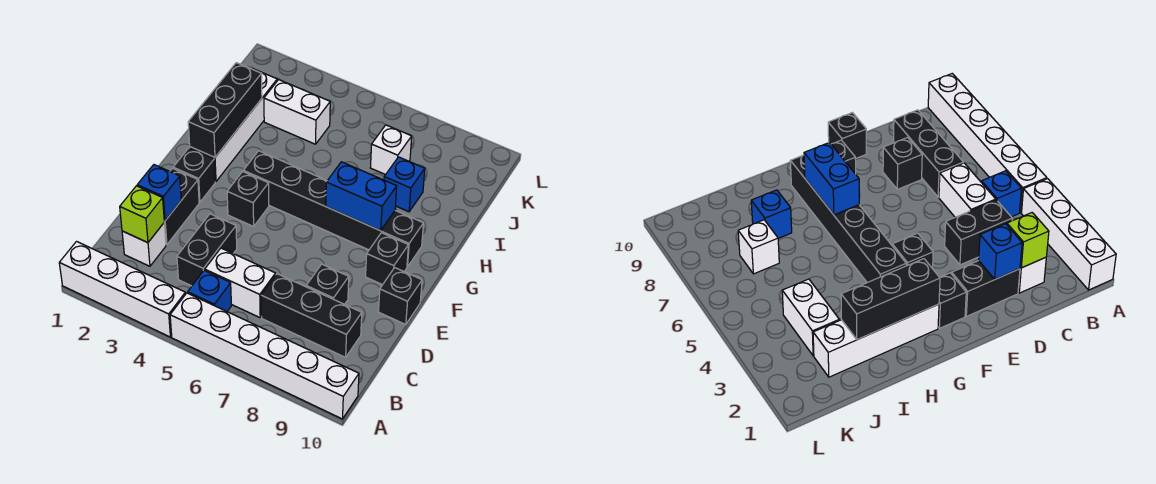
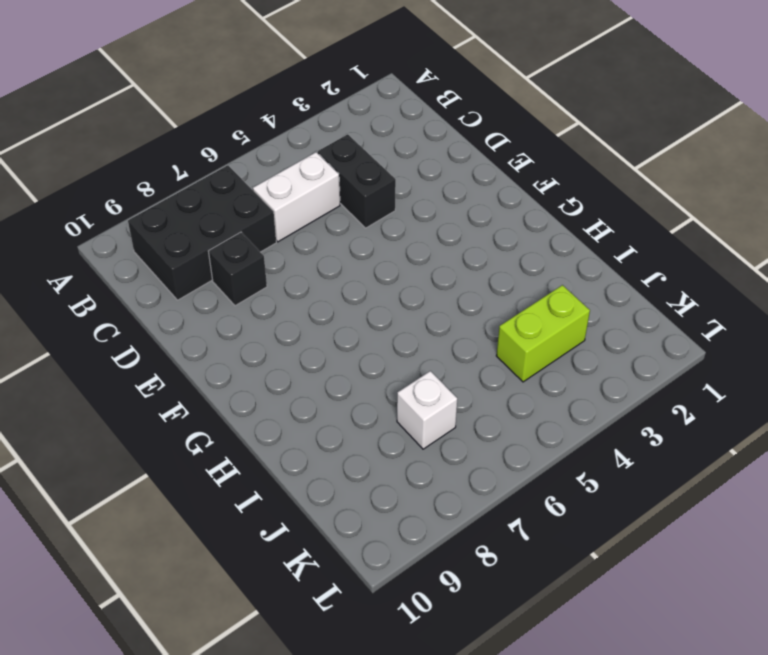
black brick B7:C9 level 1 -> black brick C7:C9 level 1
lime brick J3:J4 level 1 -> white brick J3:J4 level 1
none -> white brick A1:A4 level 1
none -> white brick A5:A10 level 1
none -> blue brick B5 level 1

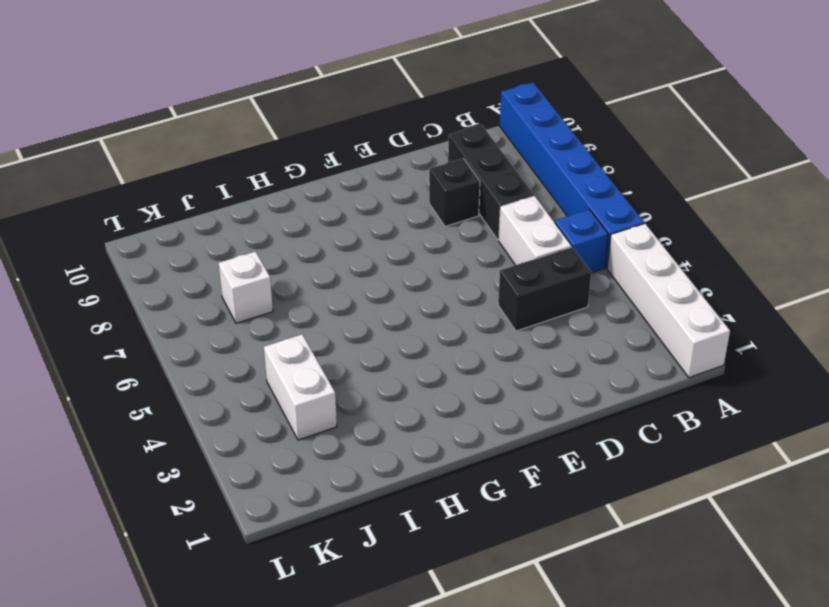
blue brick A5:A10 level 1 -> white brick A5:A10 level 1
none -> white brick C2 level 1
none -> black brick D2:E2 level 1
none -> black brick E10 level 1

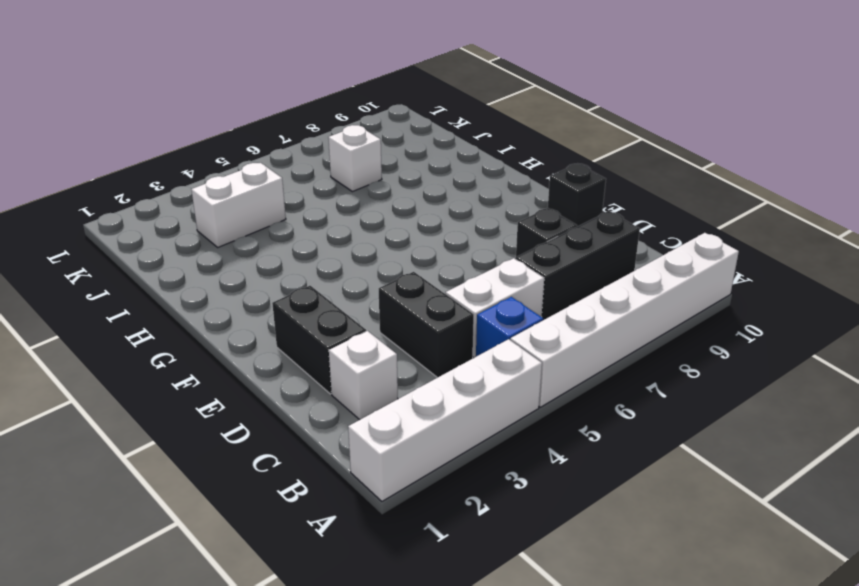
none -> black brick F2 level 1
none -> black brick F4 level 1
none -> black brick F9 level 1

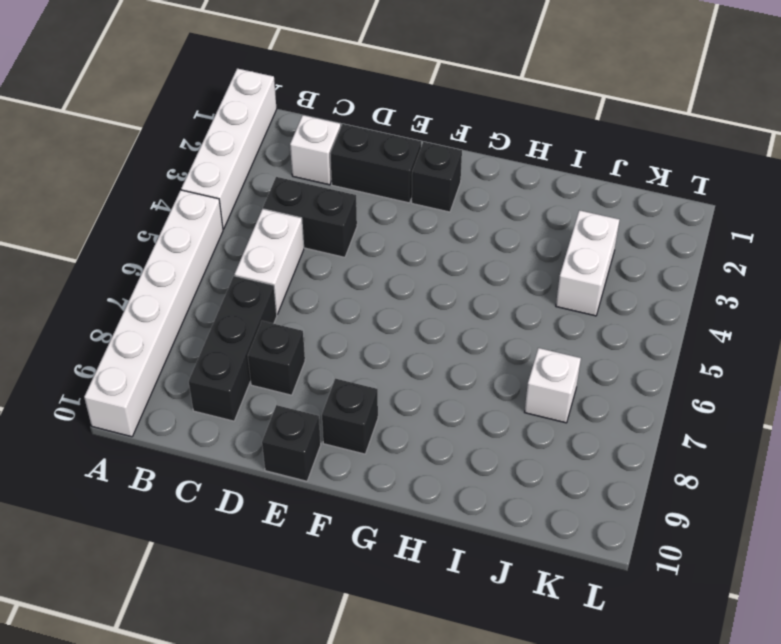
none -> blue brick B5 level 1
none -> black brick F4 level 1
none -> white brick G2:J2 level 1

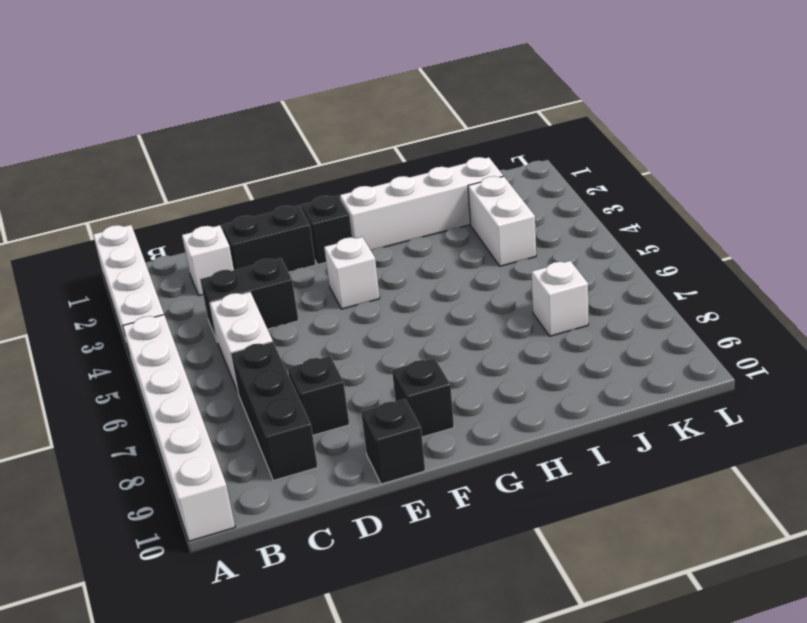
white brick F4 level 1 -> black brick F4 level 1
none -> blue brick B5 level 1
none -> black brick G4:G9 level 1
none -> blue brick I8 level 1

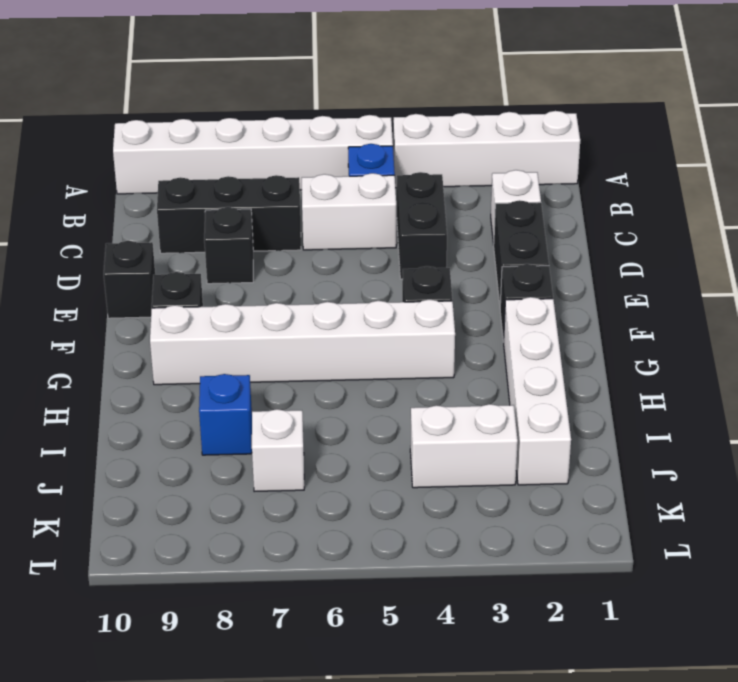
white brick G4:G9 level 1 -> black brick G4:G9 level 1
none -> lime brick C2 level 2
none -> blue brick D2 level 2
none -> black brick G2:I2 level 2

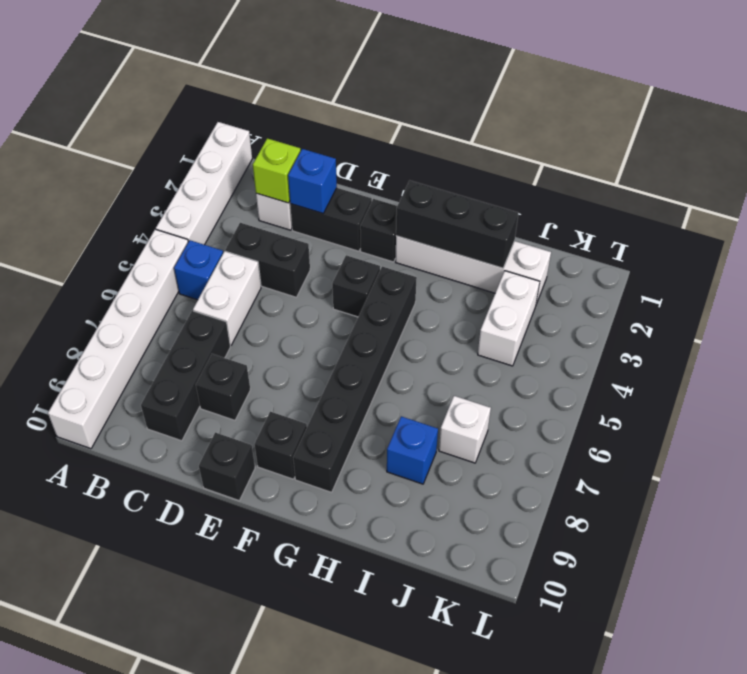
none -> blue brick G7:G8 level 2

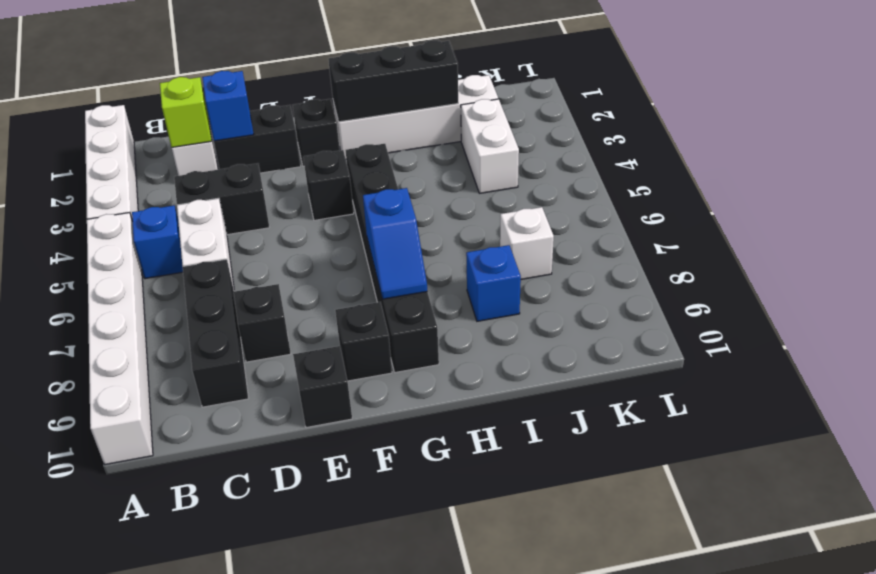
blue slope G7:G8 level 2 top 7 -> blue brick G7:G8 level 2

